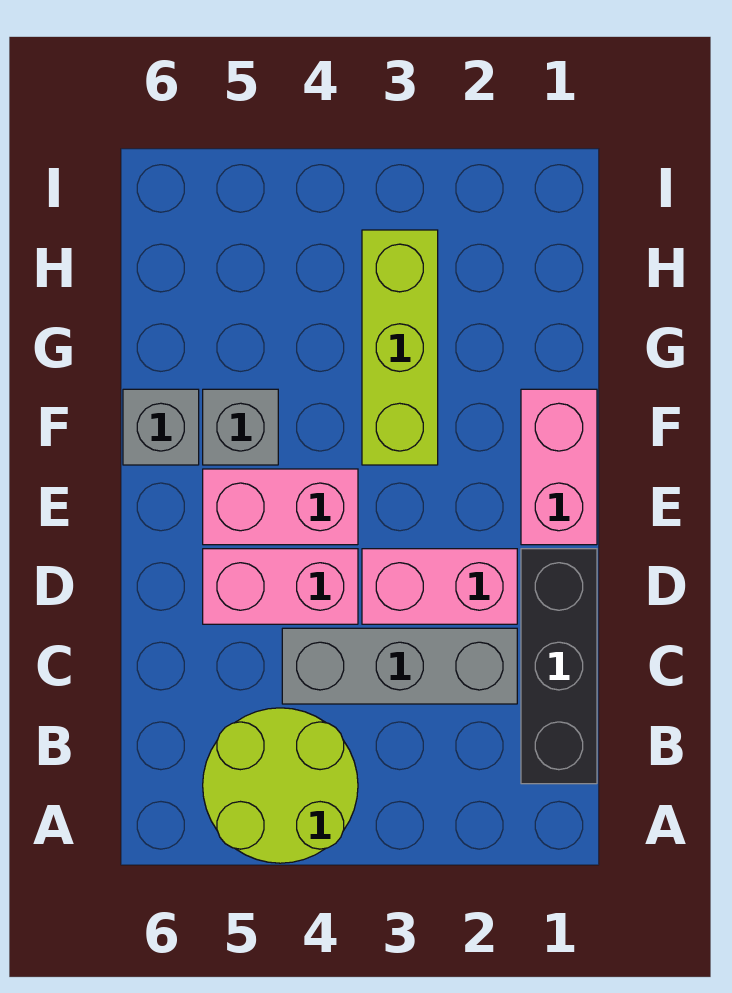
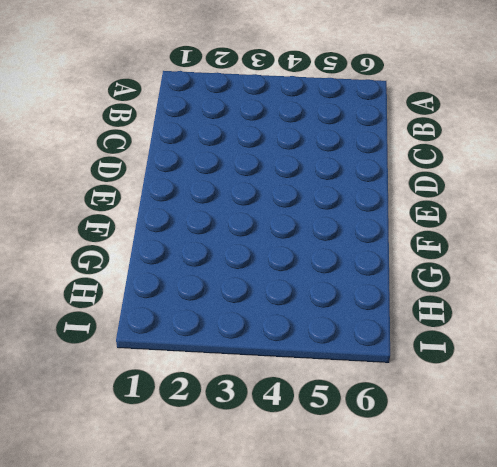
none -> lime round brick A4:B5 level 1
none -> black brick B1:D1 level 1

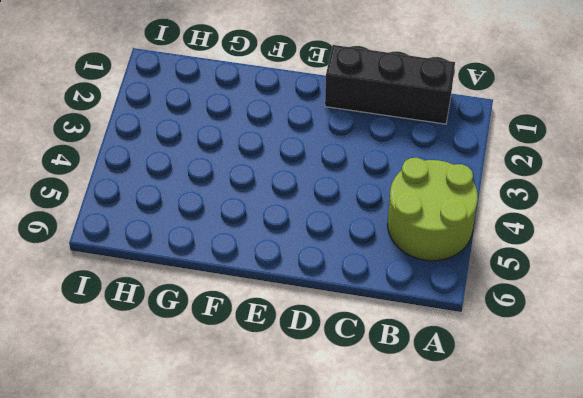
none -> grey brick C2:C4 level 1
none -> pink brick D2:D3 level 1

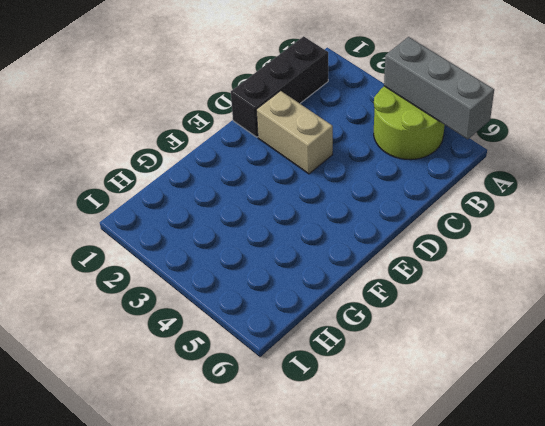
grey brick A4:A6 level 2 -> grey brick C2:C4 level 1
tan brick D2:D3 level 1 -> pink brick D2:D3 level 1
none -> pink brick D4:D5 level 1
none -> pink brick E1:F1 level 1

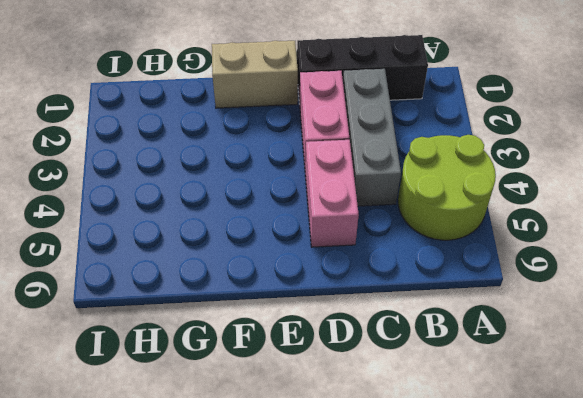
tan brick E1:F1 level 1 -> pink brick E1:F1 level 1
none -> pink brick E4:E5 level 1
none -> lime brick F3:H3 level 1

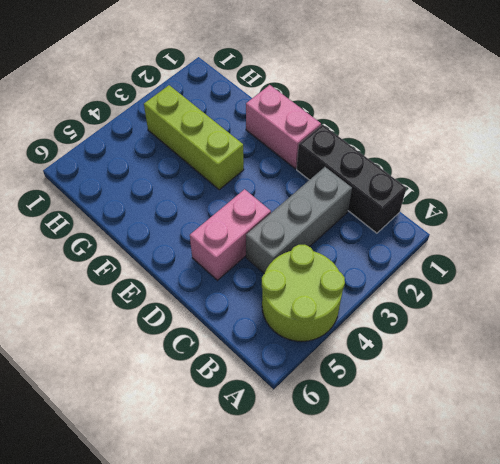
none -> pink brick D2:D3 level 1
none -> pink brick E4:E5 level 1

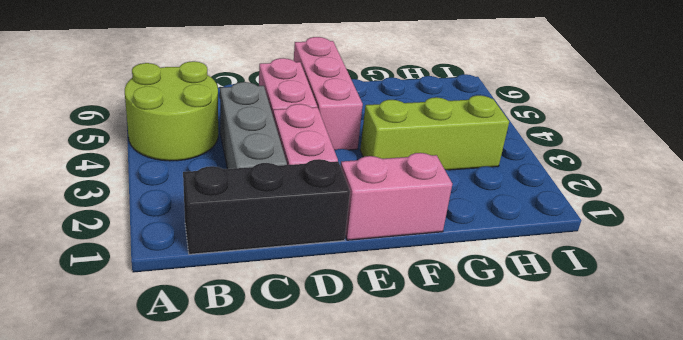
pink brick E4:E6 level 1 -> pink brick E4:E5 level 1
none -> grey brick F5 level 1
none -> grey brick F6 level 1

